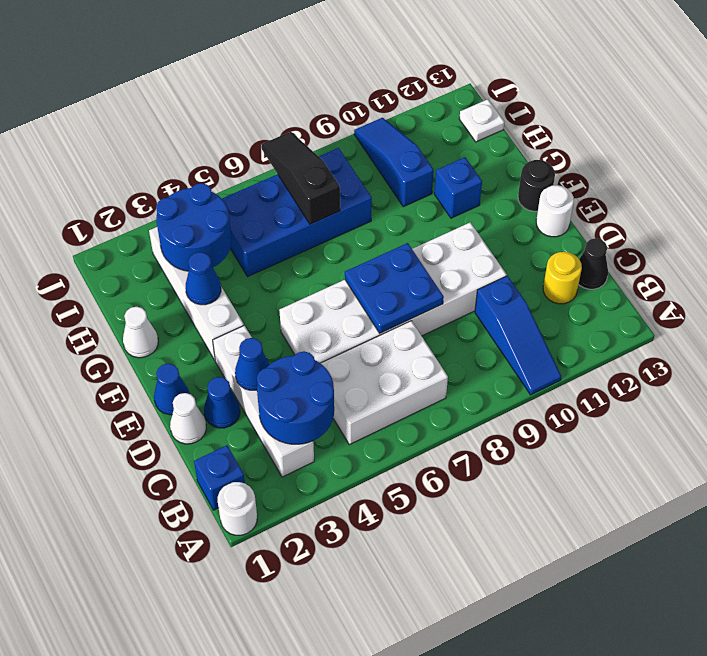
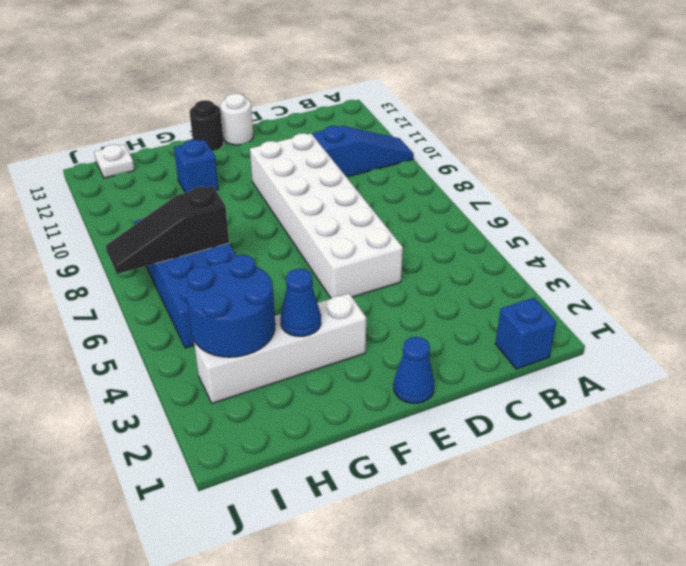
none -> white round brick A1 level 1
none -> white brick B3:E3 level 1
none -> white brick B5:C7 level 1

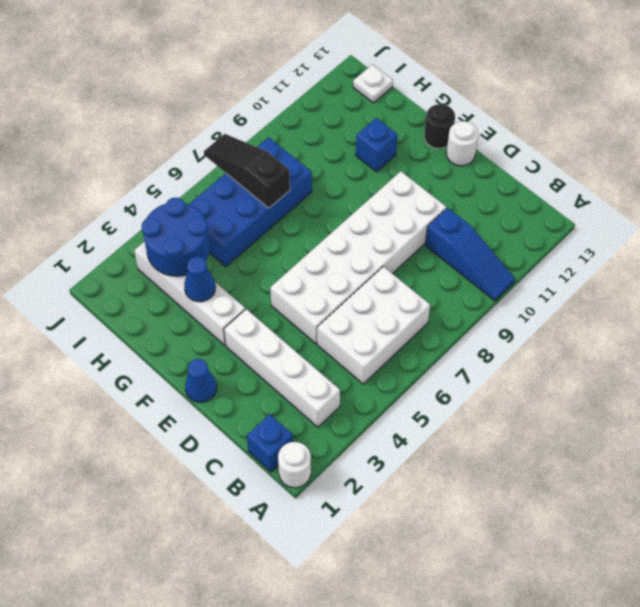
none -> yellow round brick C12 level 1
none -> black cone C13 level 1
none -> white cone D1 level 1

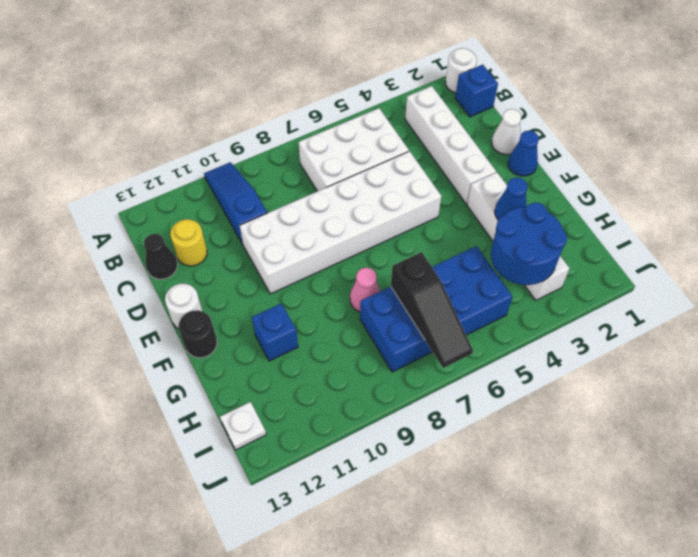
pink cone G8 level 1 -> none
none -> blue cone D2 level 1
none -> white cone G1 level 1
none -> blue slope H10:J10 level 1 top H

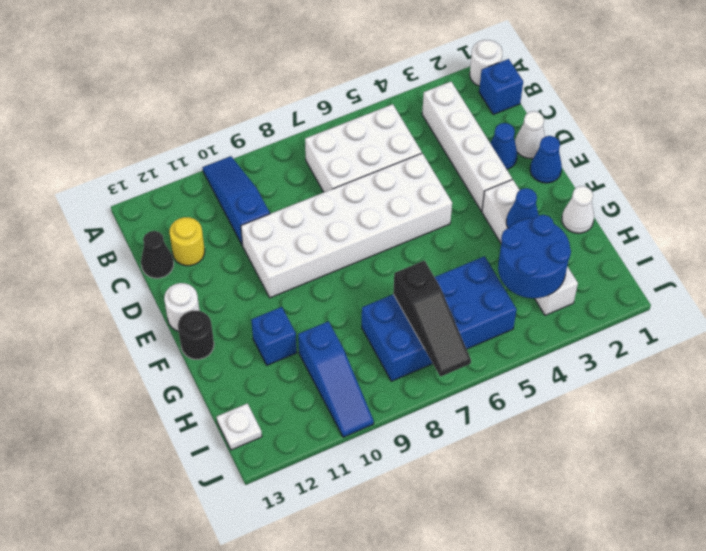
none -> blue round brick B3:C4 level 2
none -> blue cone D3 level 2
none -> blue plate D7:E8 level 2

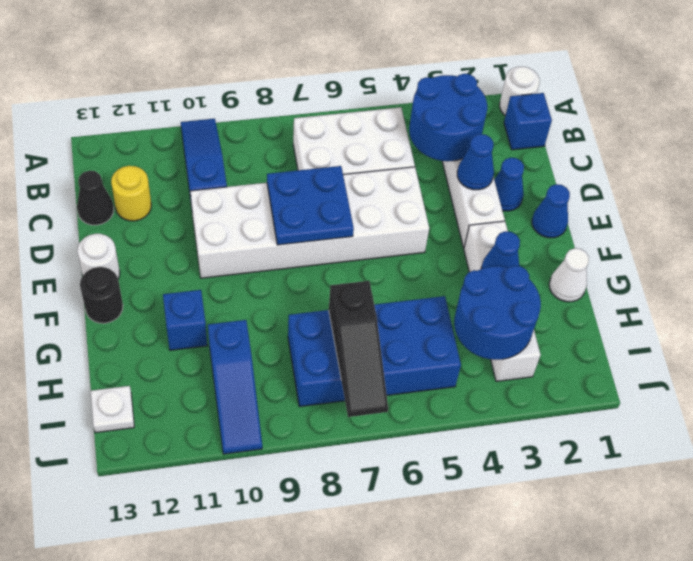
none -> white cone D1 level 1

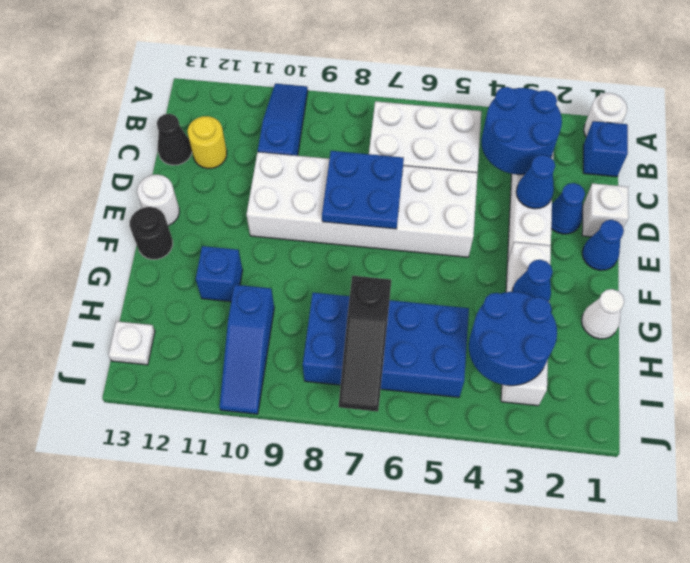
white brick D1 level 1 -> white cone D1 level 1

